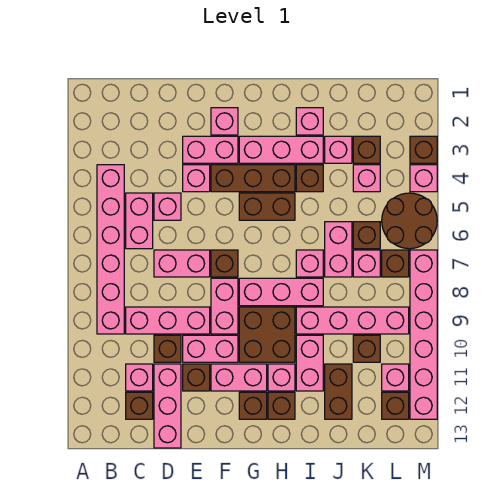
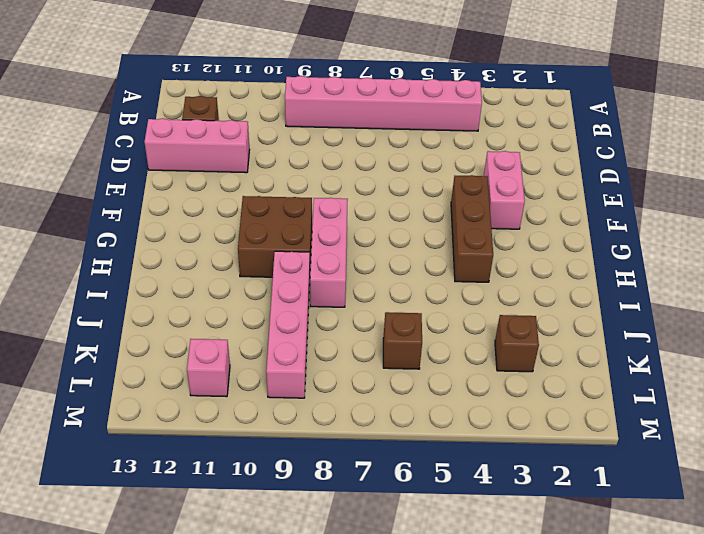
none -> pink brick C5:C6 level 1
none -> pink brick C9:E9 level 1
none -> pink brick C11 level 1
none -> pink brick D5 level 1

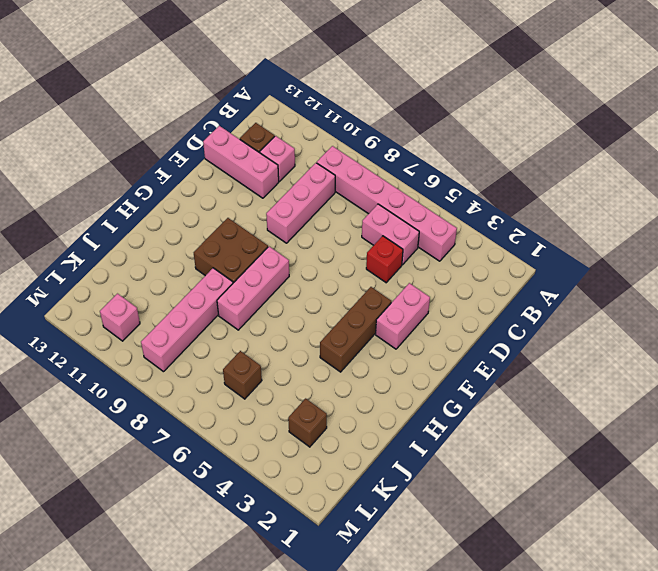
red brick D5 level 1 -> pink brick D5 level 1
none -> pink brick D7:E7 level 1
none -> brown brick D10 level 1
none -> pink brick E4 level 1
none -> pink brick E10:F10 level 1

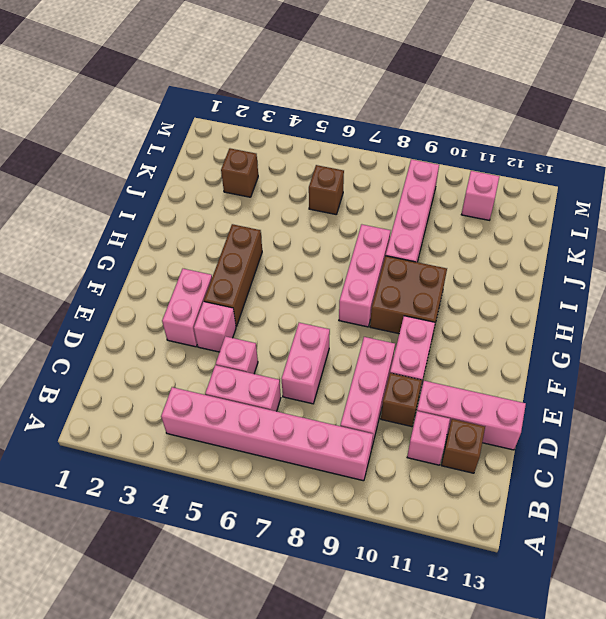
none -> brown brick E11 level 1
none -> pink brick F2 level 1
none -> brown brick F7 level 1
none -> pink brick F8:F9 level 1

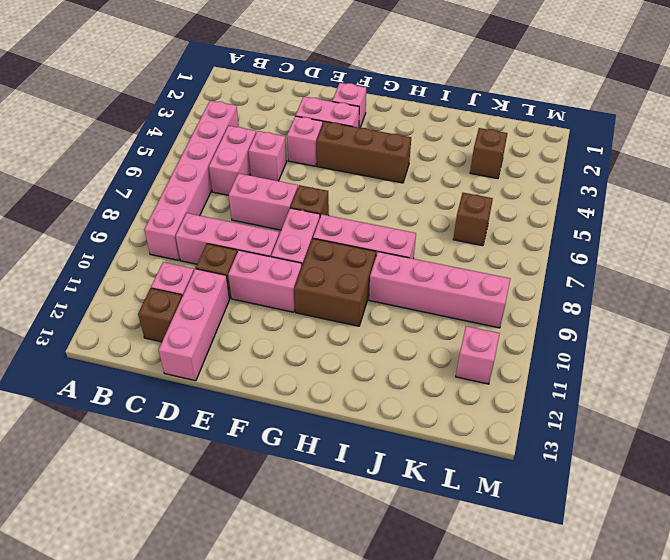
none -> brown brick E11 level 1
none -> pink brick F11:G11 level 1
none -> pink brick G3:I3 level 1
none -> brown brick G5:H5 level 1

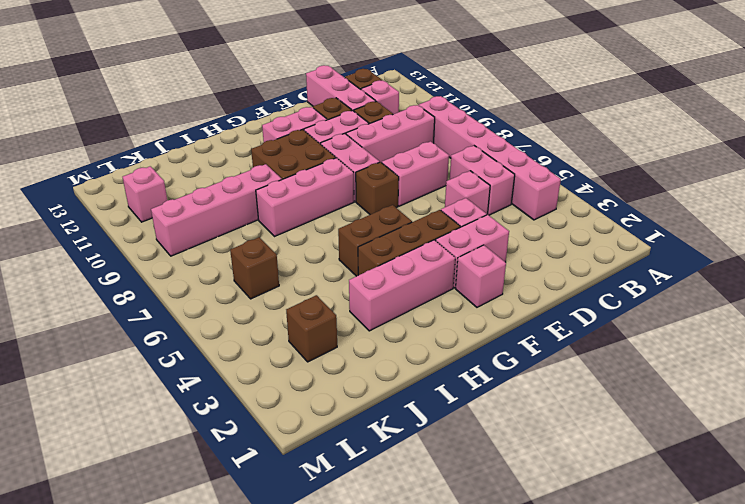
none -> brown brick G12 level 1
none -> pink brick H11 level 1
none -> brown brick H12 level 1
none -> pink brick I2 level 1

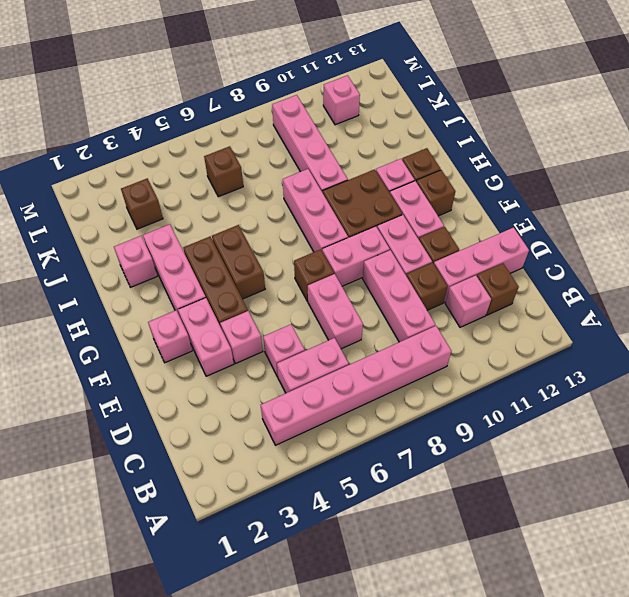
none -> brown brick I4 level 1
none -> pink brick I7 level 1
none -> pink brick I10:I11 level 1
none -> pink brick J3 level 1

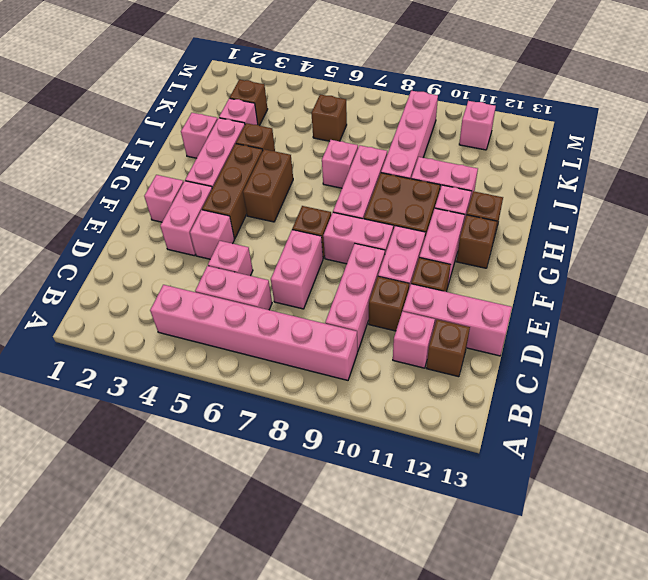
none -> pink brick J6:J7 level 1
none -> brown brick J11:J12 level 1
none -> pink brick K4 level 1
none -> pink brick K7 level 1

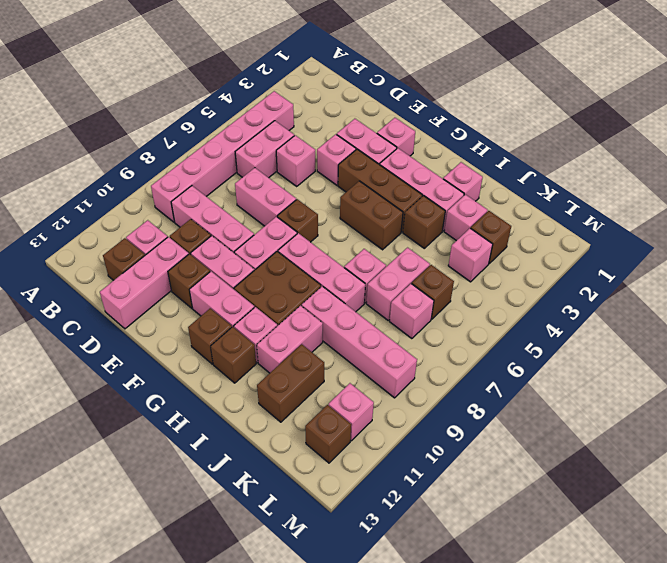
none -> brown brick K10 level 1
none -> brown round brick L5:M6 level 1
none -> brown brick L7 level 1
none -> brown brick M3 level 1

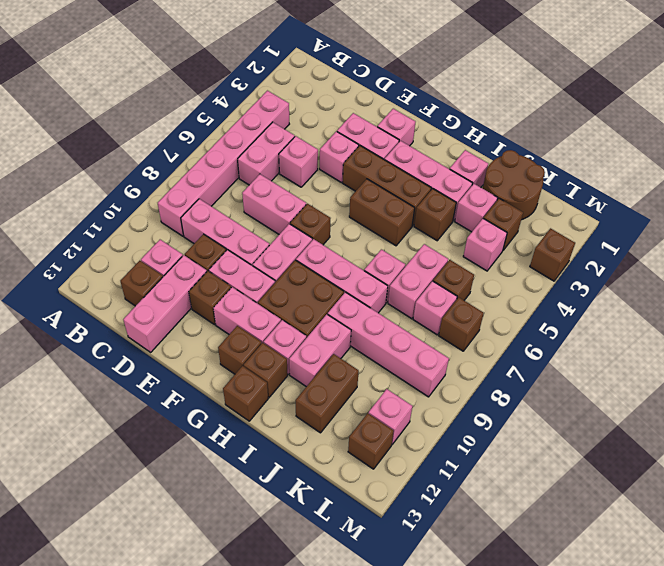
brown brick H13 level 1 -> brown brick K10 level 1
brown round brick J1:K2 level 1 -> brown round brick L5:M6 level 1
none -> pink brick M4 level 1
none -> pink brick M7:M12 level 1

